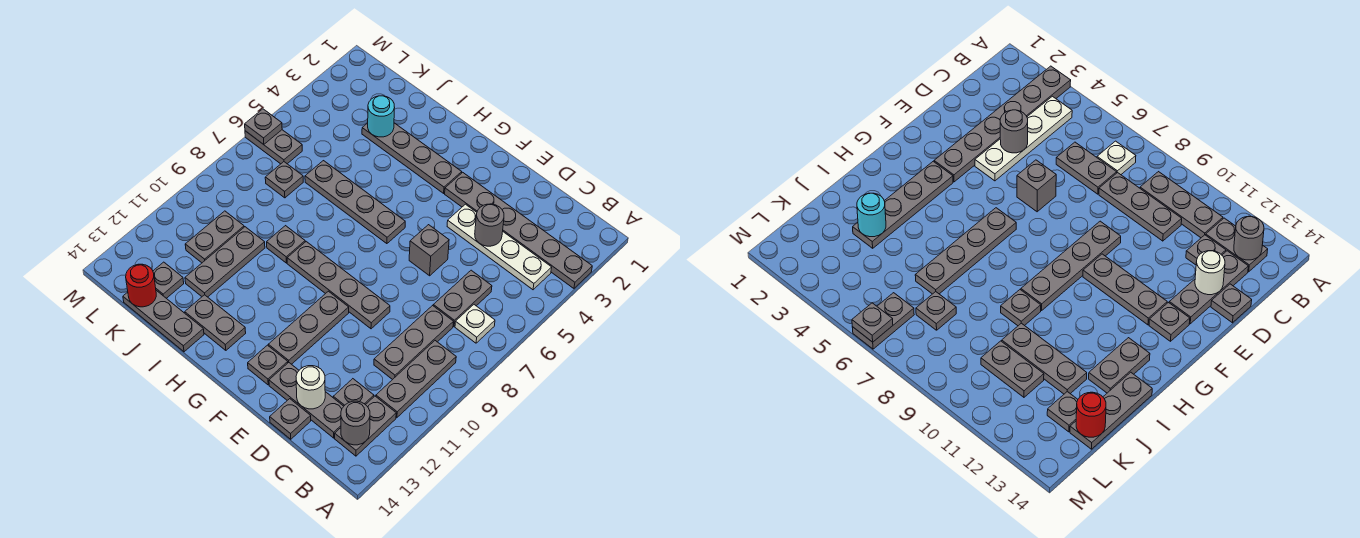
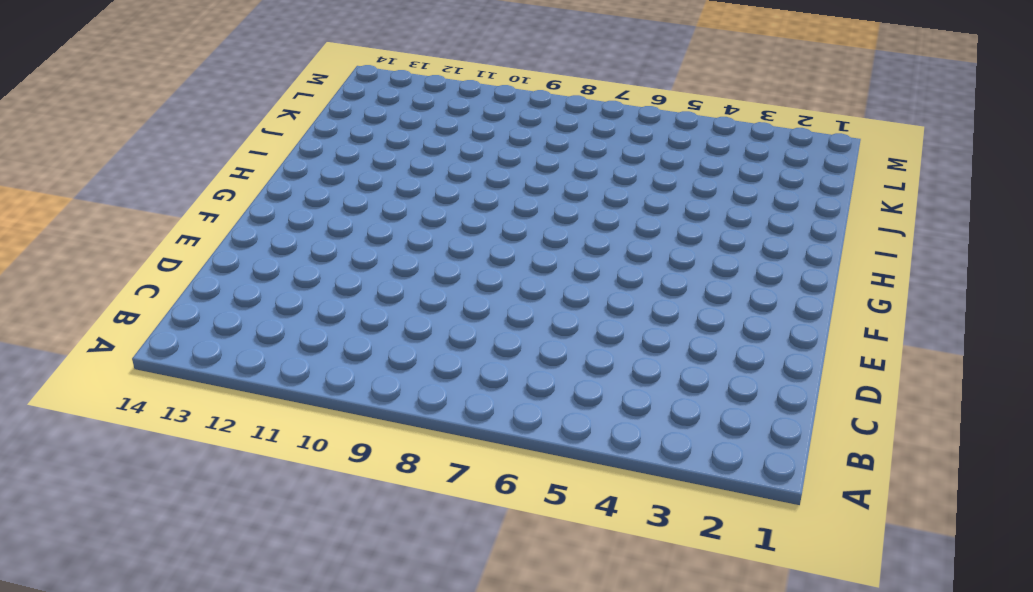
none -> grey plate A3:F3 level 1
none -> white plate B4:E4 level 1
none -> white plate B7 level 1
none -> grey plate B9:B11 level 1

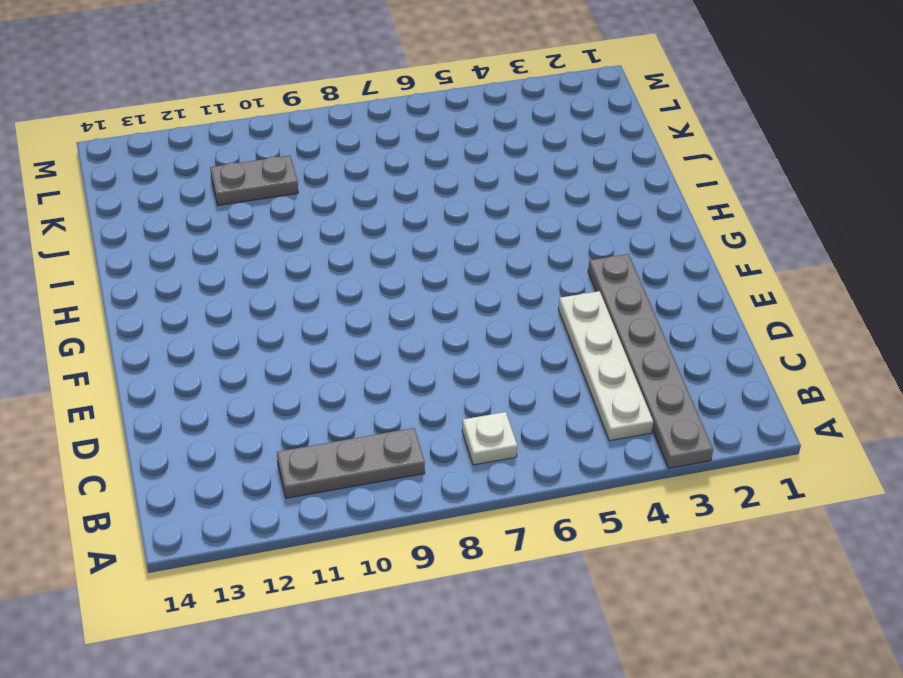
none -> grey plate B12:B13 level 1
none -> grey plate C6:C7 level 1
none -> grey plate C8:C10 level 1
none -> grey plate C12 level 1

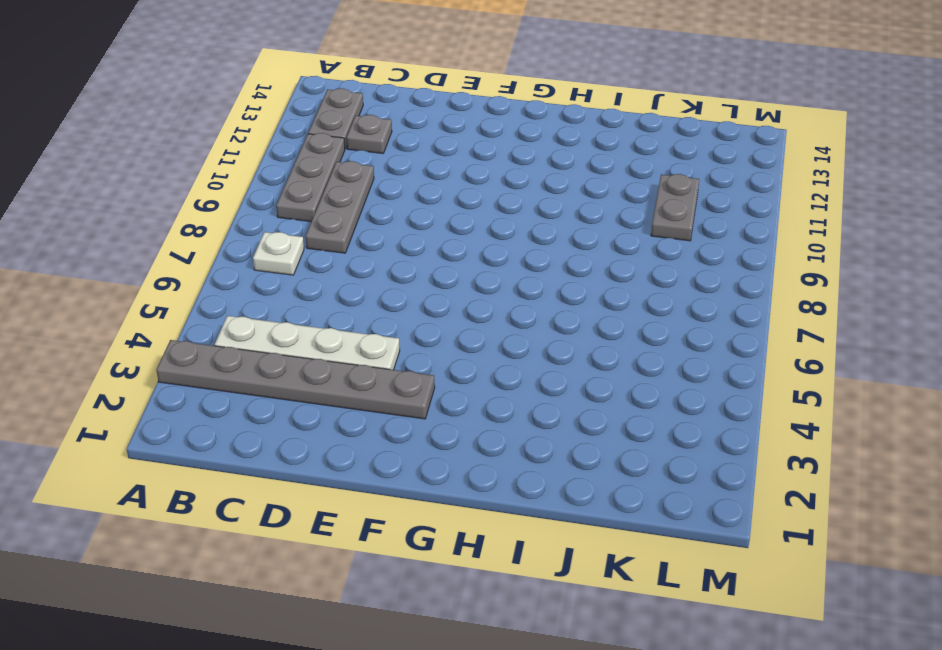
none -> grey plate C6:C7 level 1
none -> grey plate C13:E13 level 1
none -> grey plate D14 level 1
none -> grey brick E6 level 1

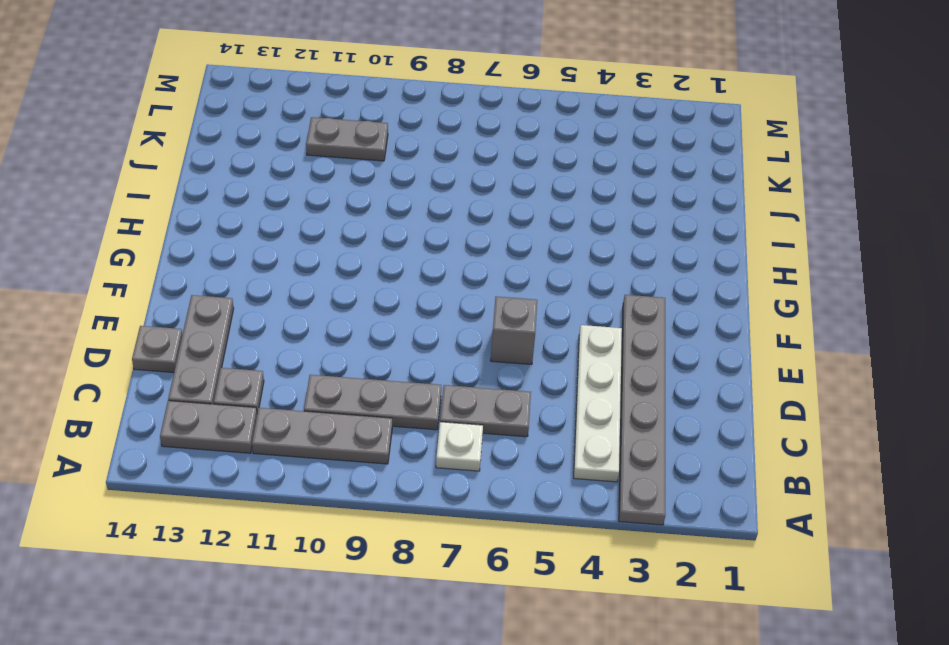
none -> grey plate E9:H9 level 1
none -> grey plate F10:F12 level 1
none -> grey plate F13 level 1
none -> grey plate G3:J3 level 1

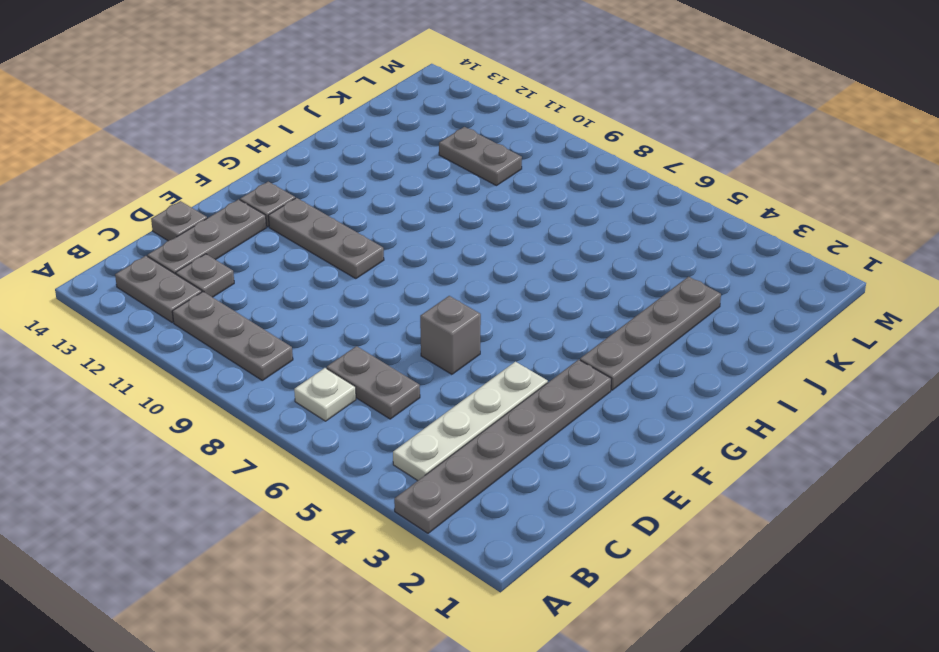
none -> grey plate C8:C10 level 1
none -> grey plate E9:H9 level 1
none -> grey plate G6:J6 level 1
none -> grey plate H13:I13 level 1

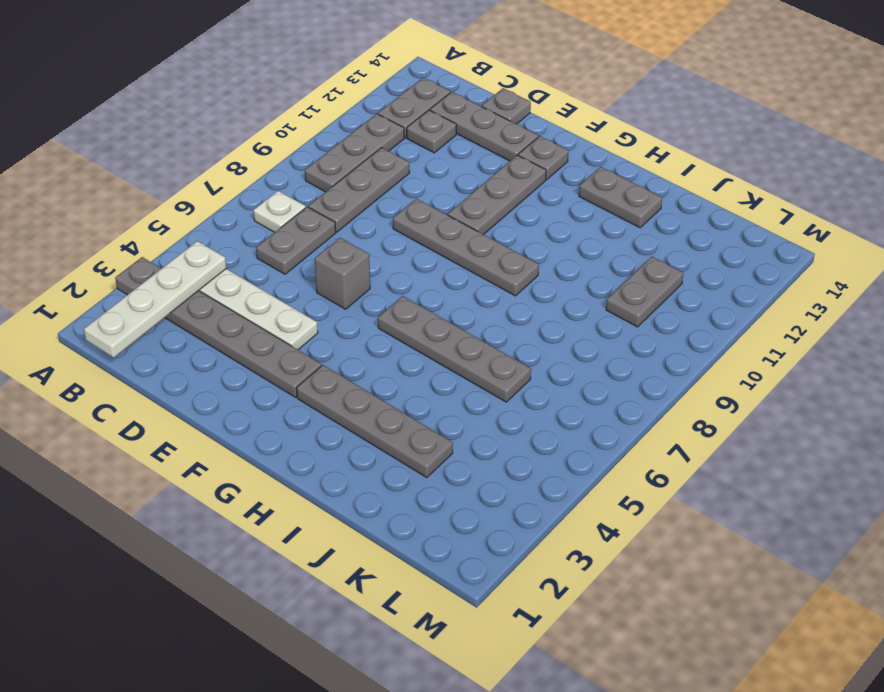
white plate B1:B4 level 2 -> none
none -> grey plate I9 level 1
none -> grey plate I14:K14 level 1
none -> grey plate J10:J12 level 1
none -> grey plate K7 level 1

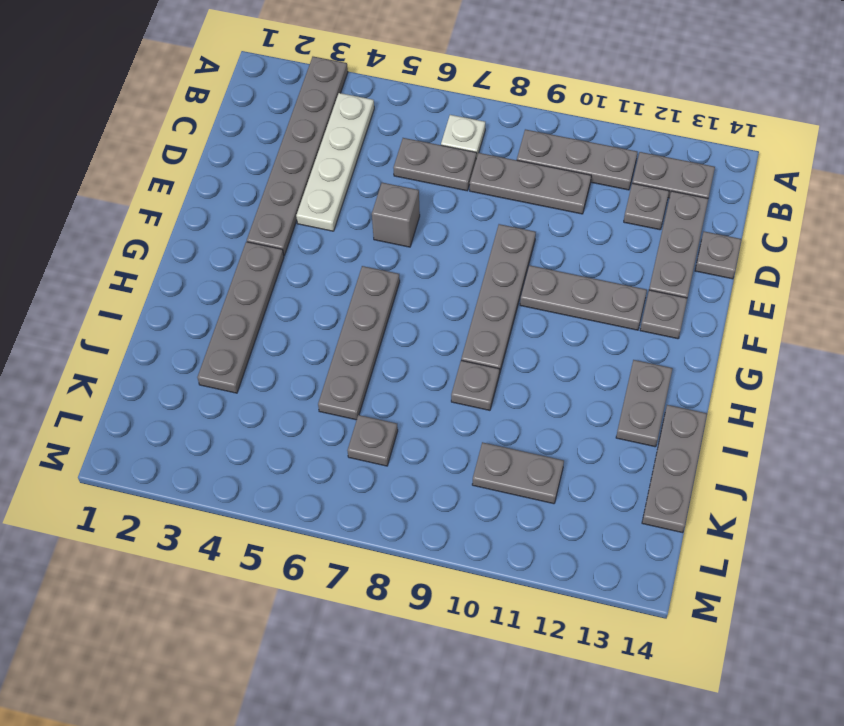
none -> grey plate J10:J12 level 1
none -> grey plate K13 level 1
none -> grey plate L6:M6 level 1
none -> grey round brick B13 level 2

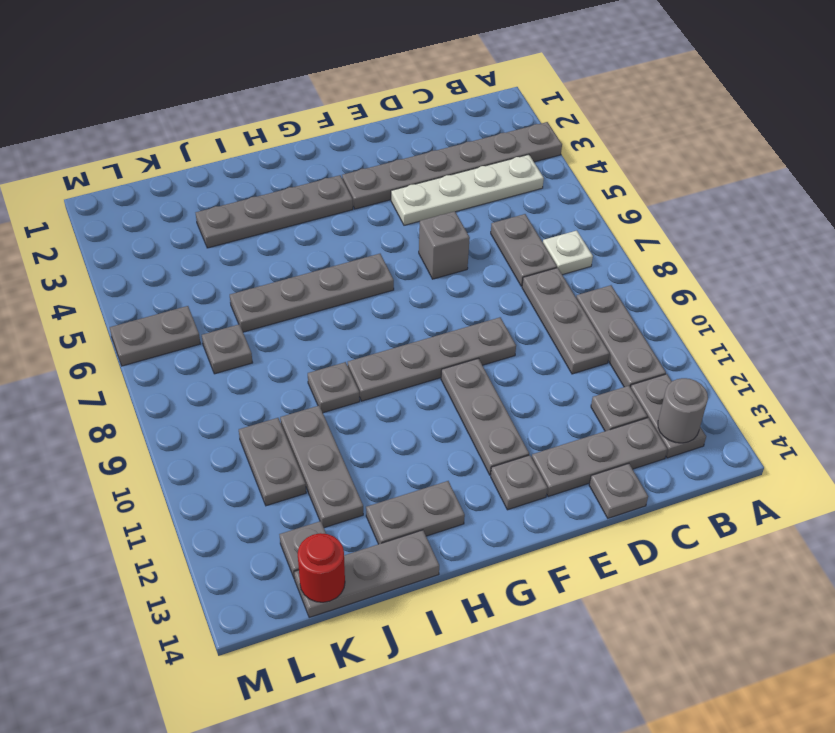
none -> grey round brick D4 level 2
none -> white round brick D13 level 2
none -> cyan round brick J3 level 2
none -> grey plate M6 level 2

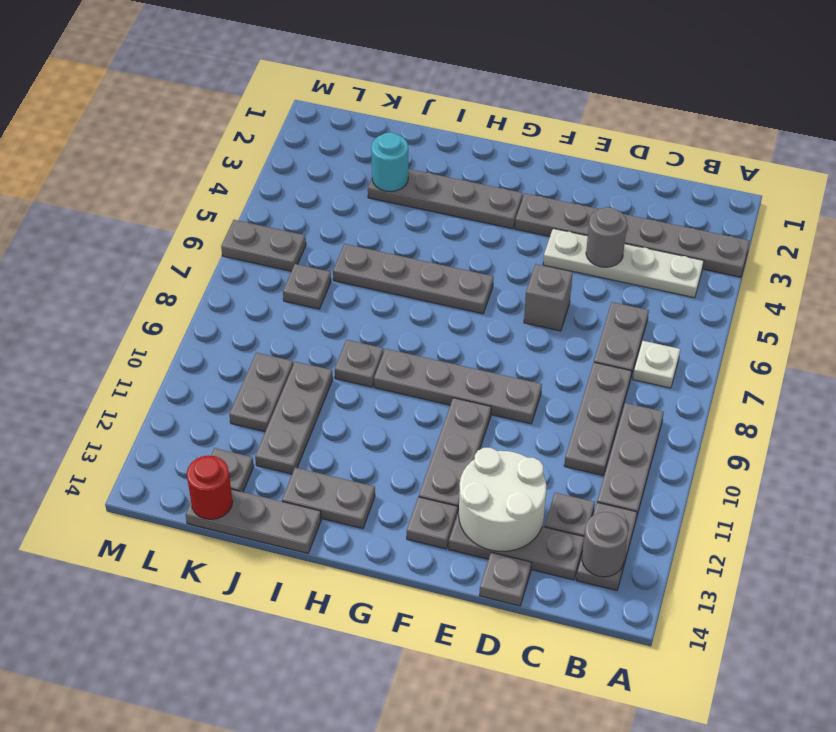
white round brick D12:E13 level 2 -> white round brick D13 level 2
none -> grey plate M6 level 2

